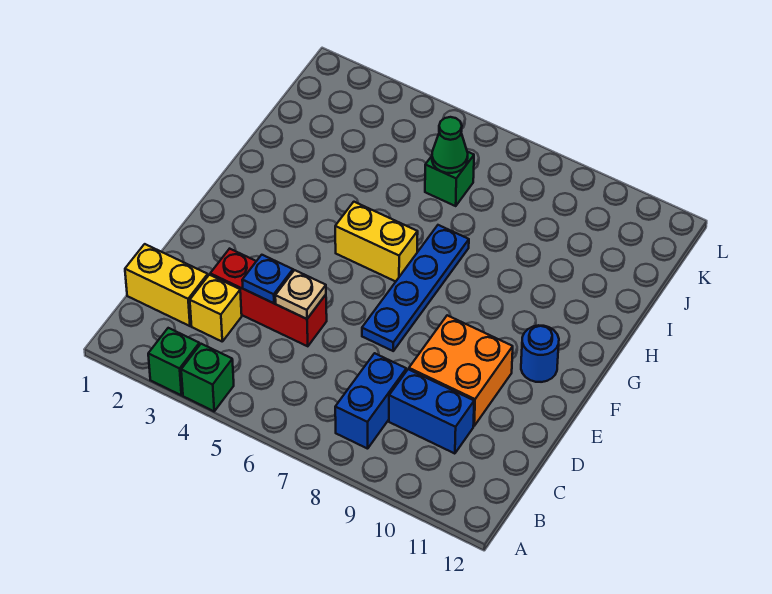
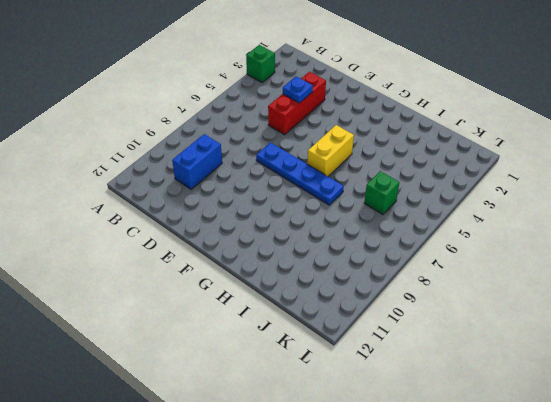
none -> green brick A4 level 1
none -> blue brick B8:C8 level 1
none -> yellow brick C1:C2 level 1

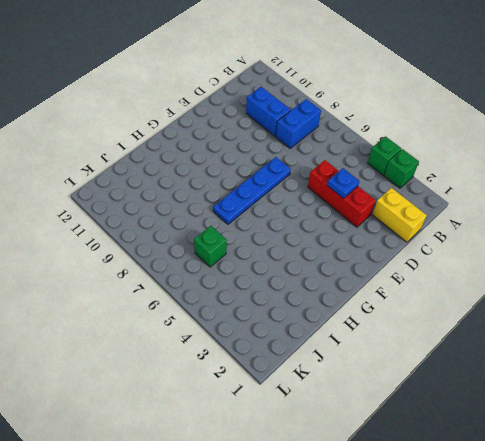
none -> yellow brick C3 level 1
none -> orange brick D9:E10 level 1
none -> blue round brick F11 level 1

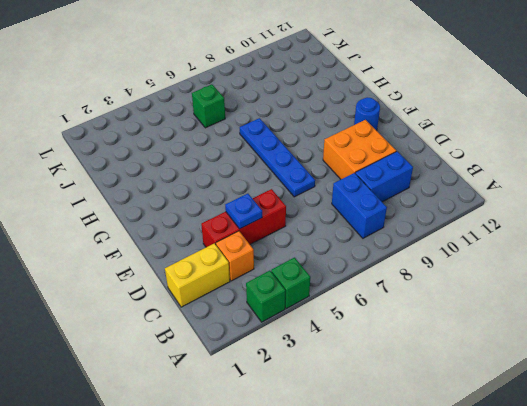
orange brick C3 level 1 -> yellow brick C3 level 1
none -> yellow brick G5:G6 level 1
none -> tan plate D5 level 2
none -> green cone J6 level 2

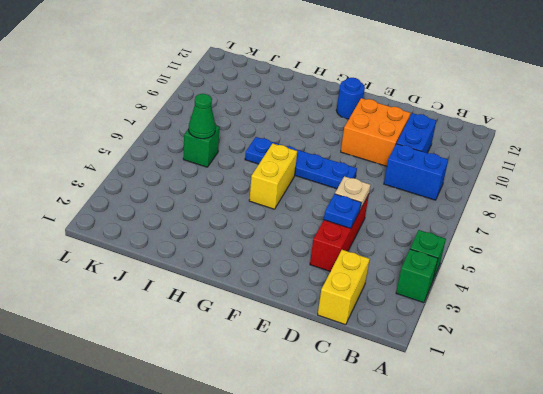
none -> yellow brick C3 level 1

